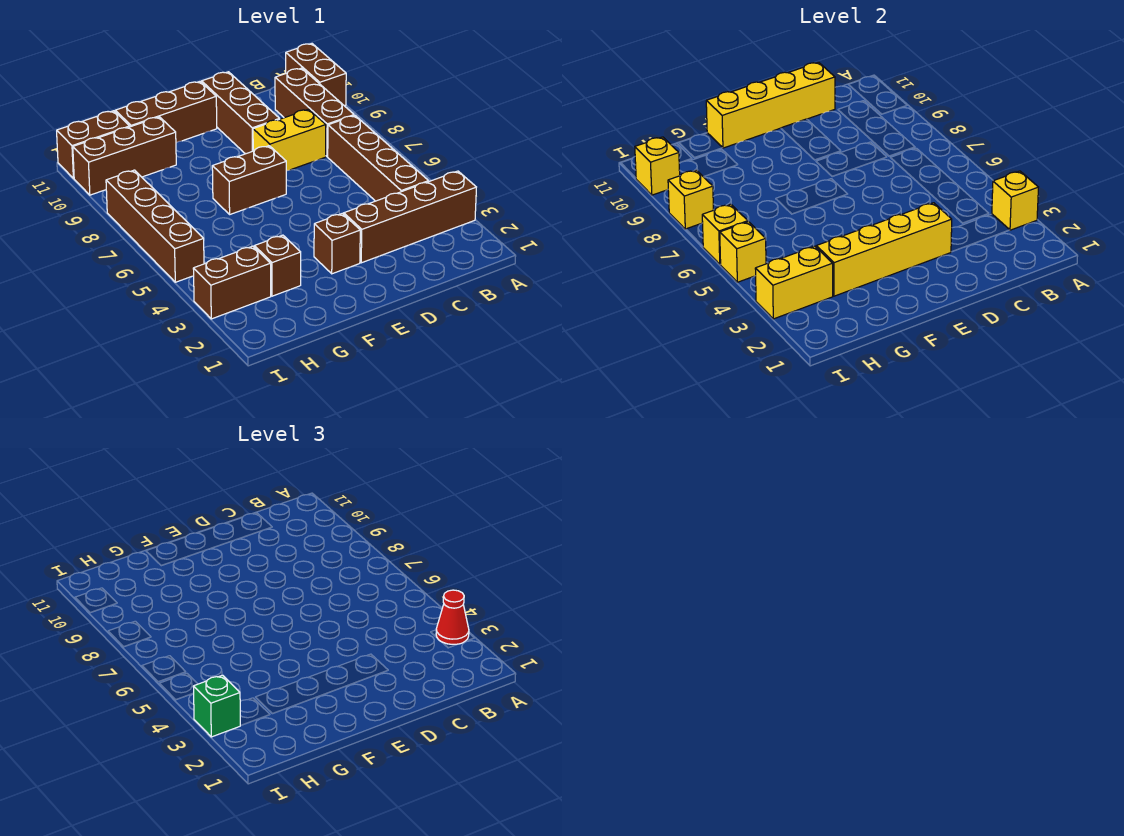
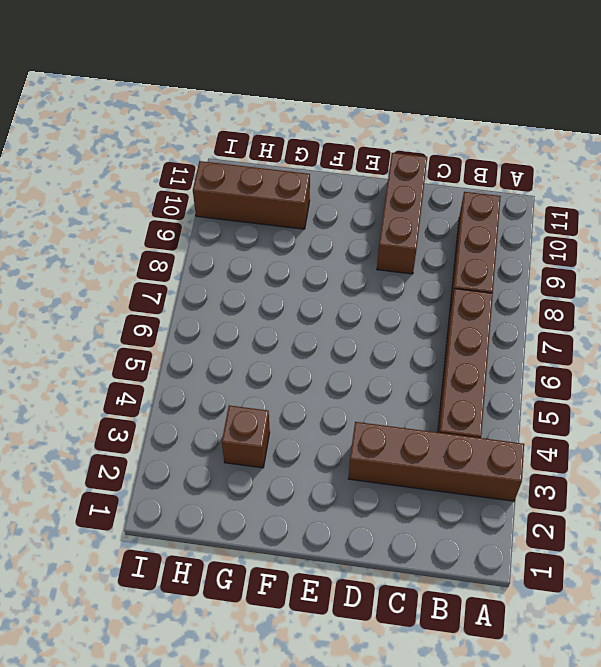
none -> brown brick A10:A11 level 1
none -> yellow brick C8:D8 level 1
none -> brown brick E3 level 1

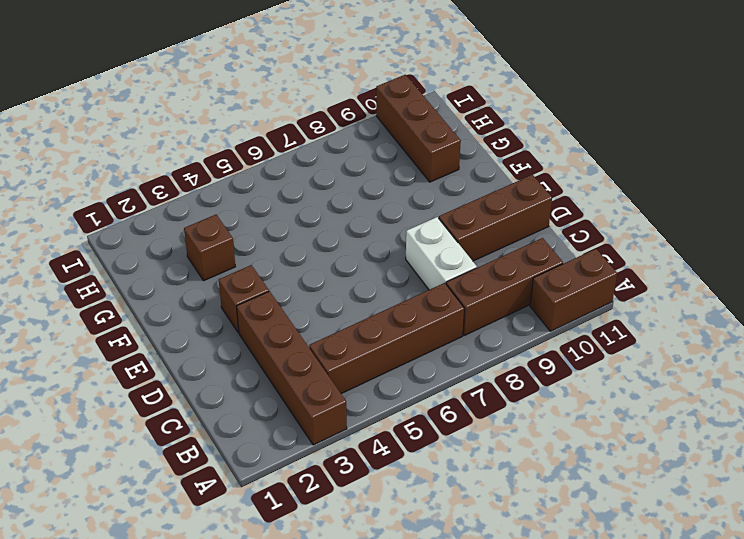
white brick C8:D8 level 1 -> yellow brick C8:D8 level 1
none -> brown brick E7:F7 level 1
none -> brown brick E11:G11 level 1
none -> brown brick H3:I3 level 1

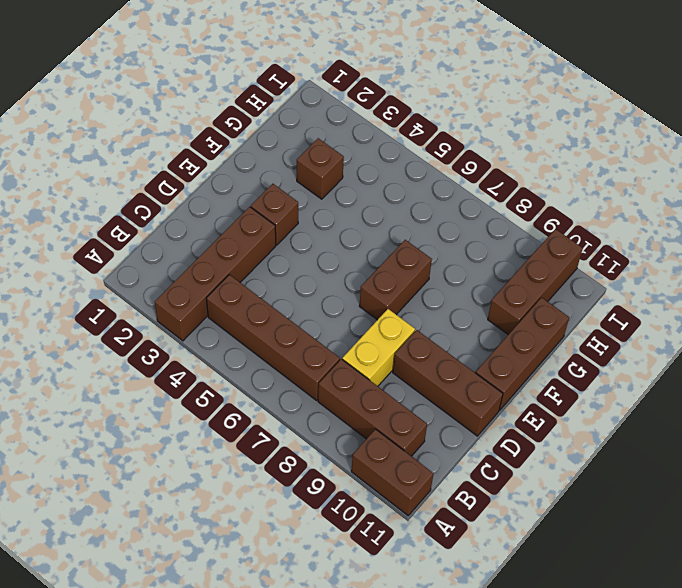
none -> brown brick H3:I3 level 1
none -> brown brick H11:I11 level 1
none -> brown brick I5:I8 level 1

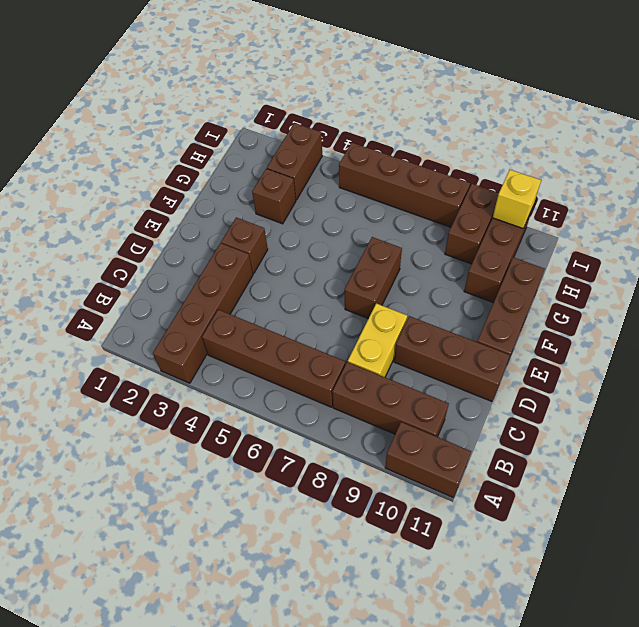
brown brick H9:I9 level 1 -> brown brick H11:I11 level 1
none -> yellow brick A3 level 2
none -> yellow brick C11:F11 level 2
none -> yellow brick D3:G3 level 2

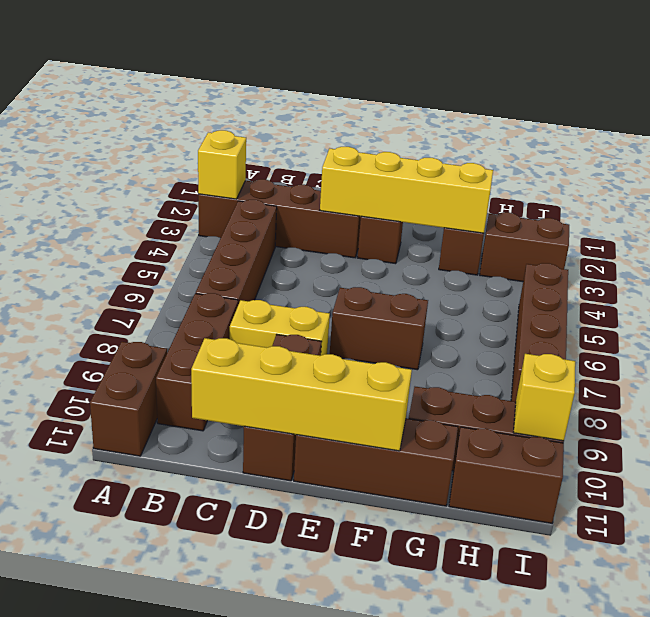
none -> yellow brick H3:I3 level 2
none -> yellow brick I5 level 2
none -> yellow brick I6 level 2

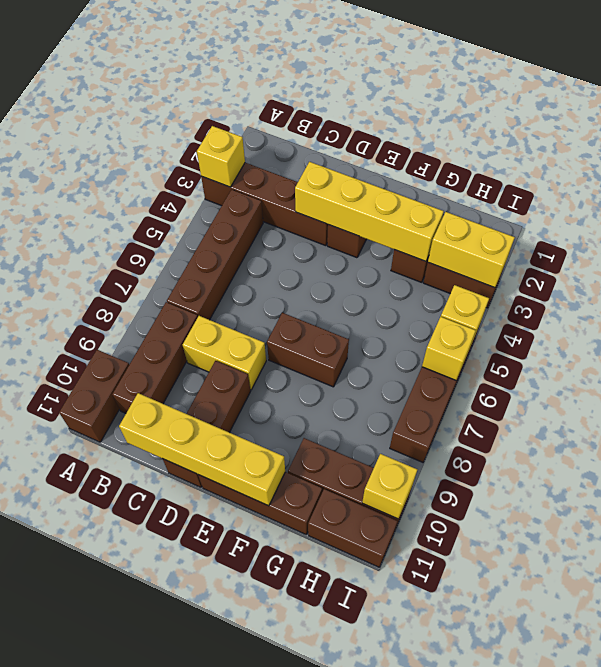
none -> yellow brick I8 level 2
none -> red cone A3 level 3
none -> green brick I3 level 3

